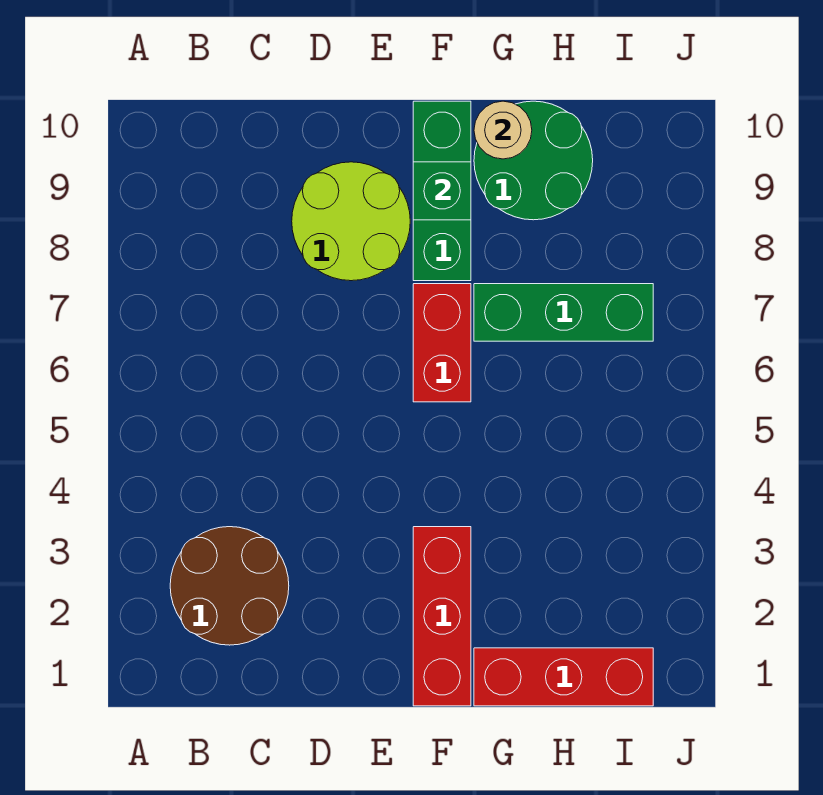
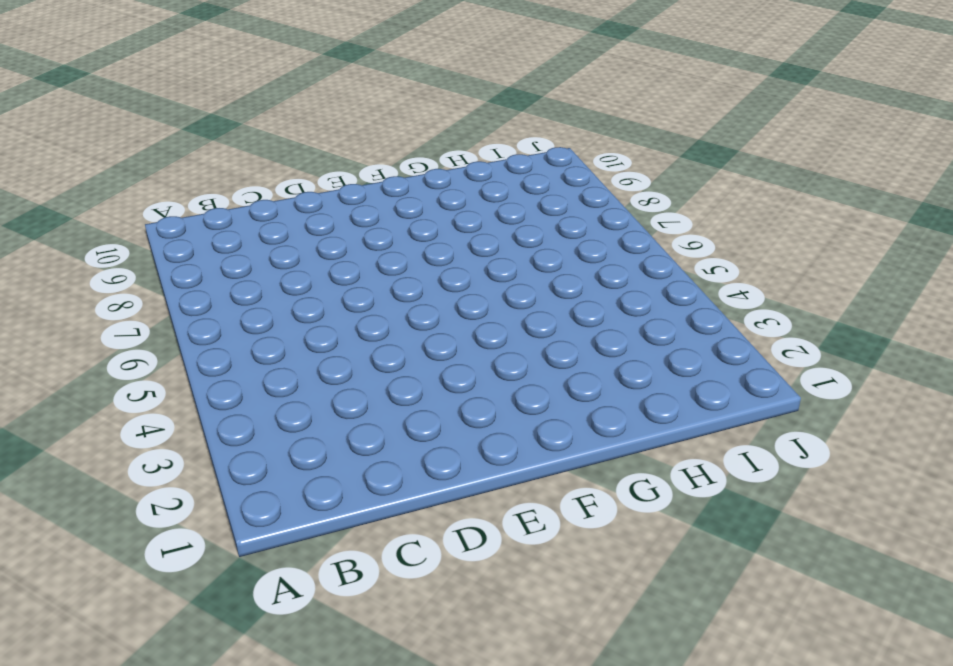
none -> brown round brick B2:C3 level 1
none -> lime round brick D8:E9 level 1

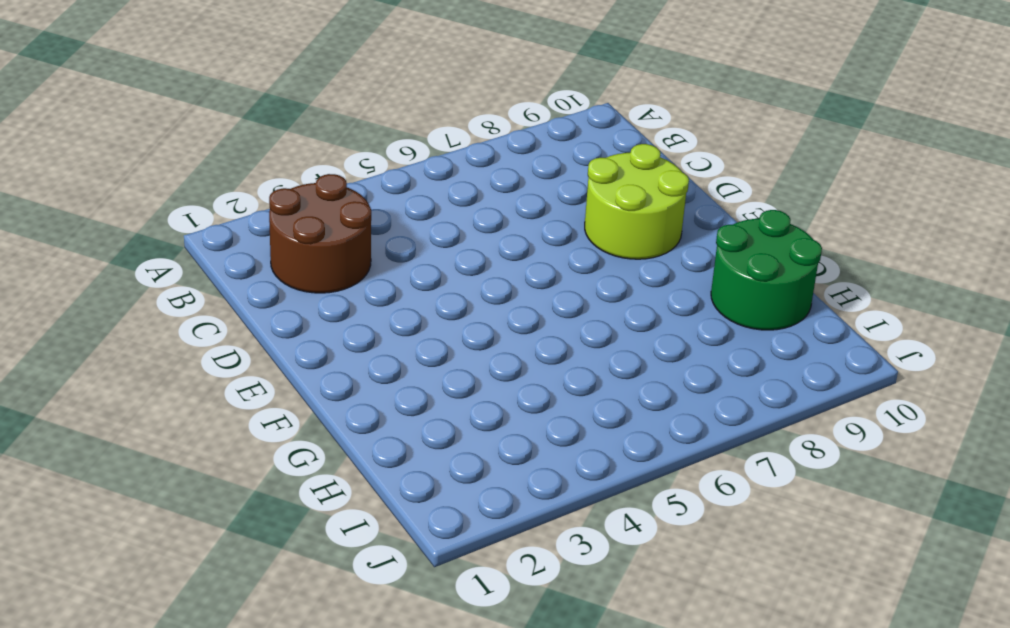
none -> red brick F1:F3 level 1
none -> red brick F6:F7 level 1

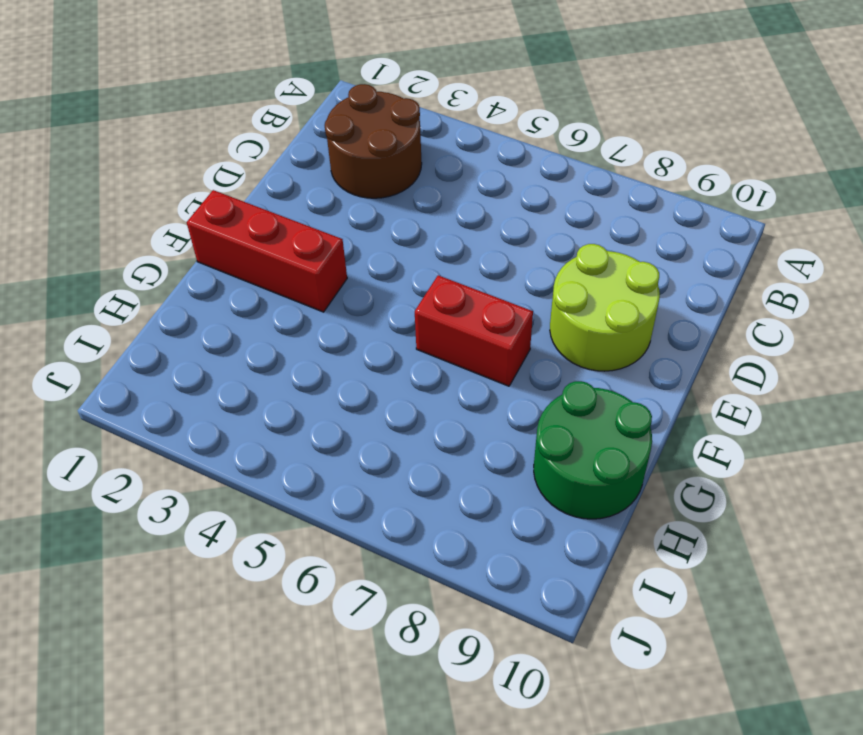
none -> green brick F8:F10 level 1
none -> red brick G1:I1 level 1

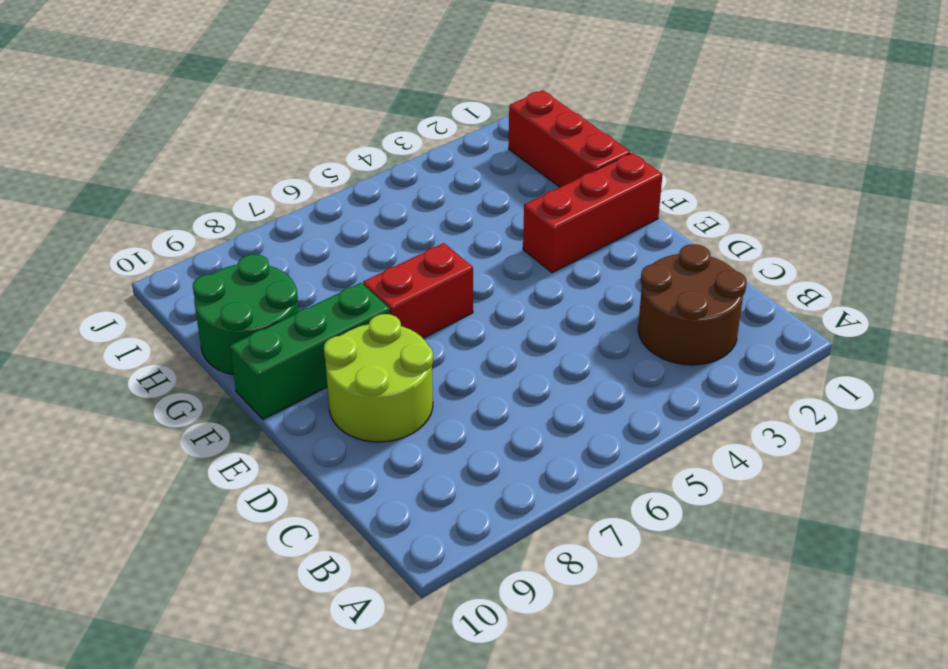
none -> green brick G7:I7 level 1
none -> green brick F9 level 2

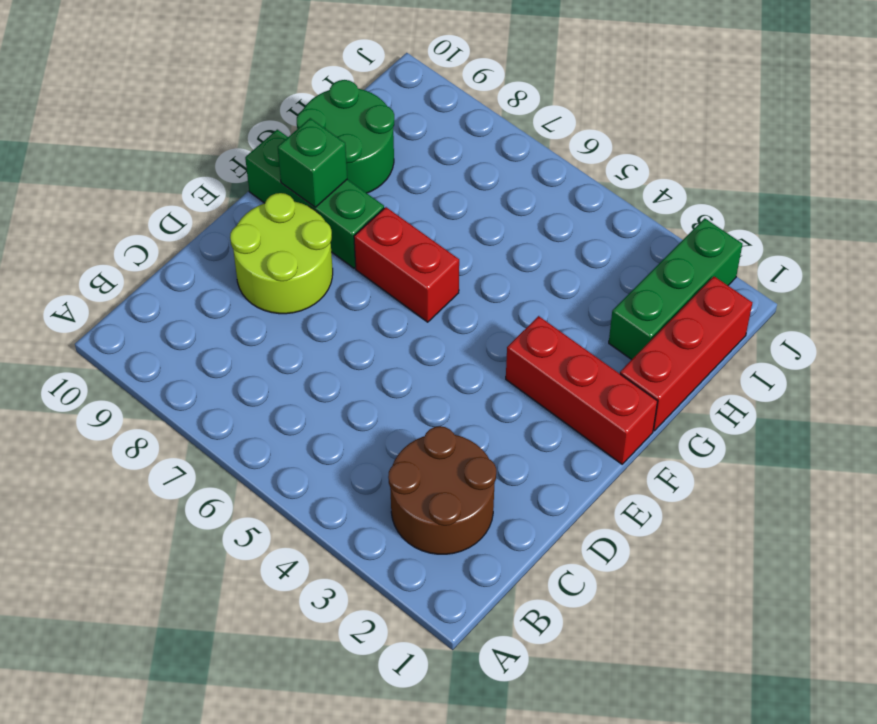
green brick H2:J2 level 1 -> green brick G7:I7 level 1
none -> tan round brick G10 level 2

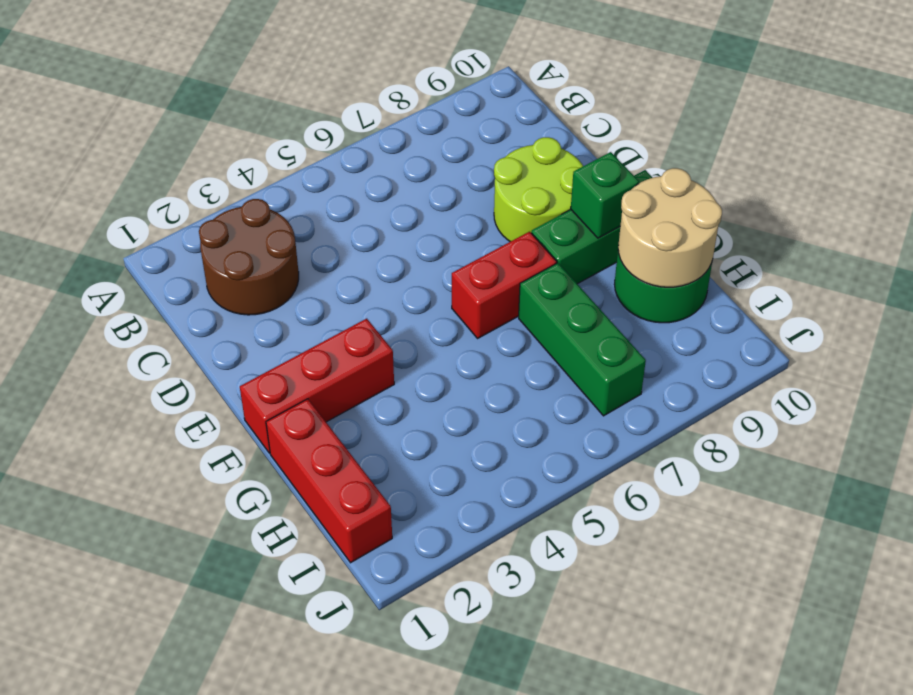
tan round brick G9:H10 level 2 -> tan round brick G10 level 2

